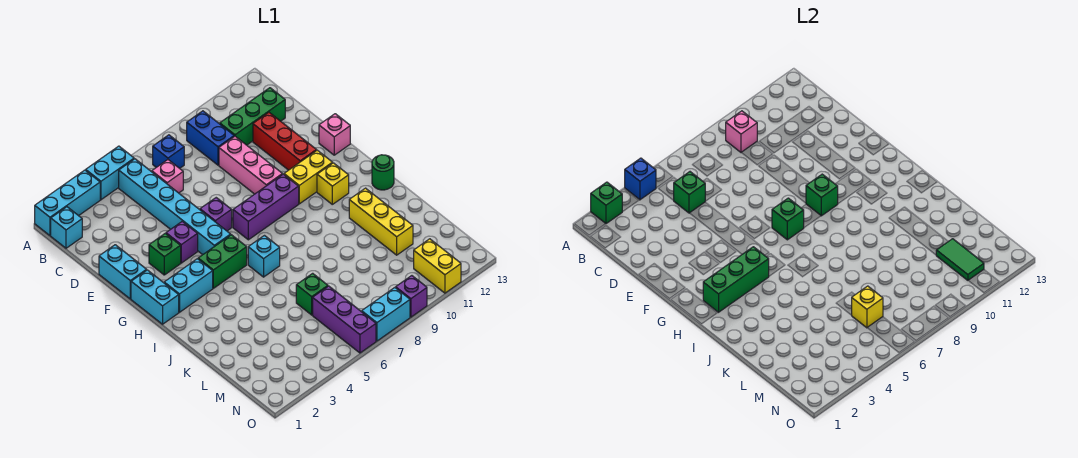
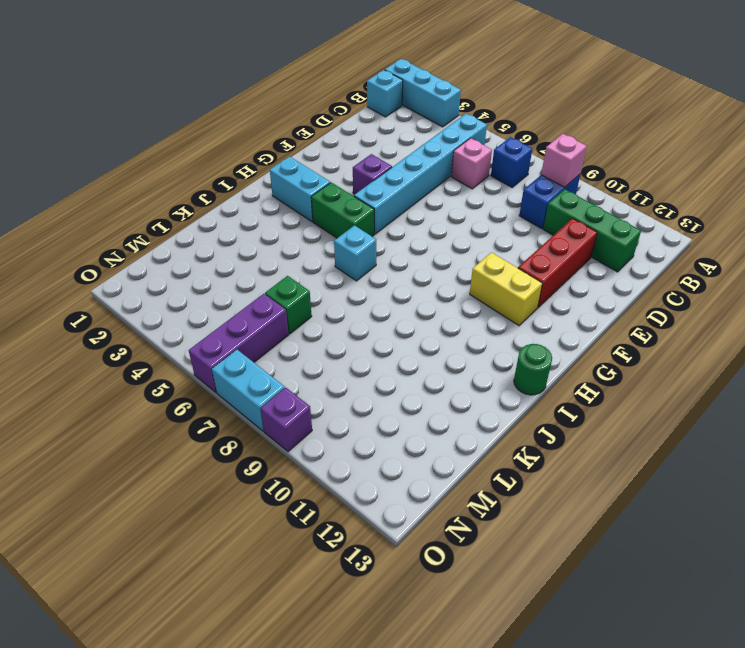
none -> cyan brick A4:A5 level 1
none -> pink brick D9:F9 level 1
none -> cyan brick E1:F1 level 1
none -> green brick F3 level 1

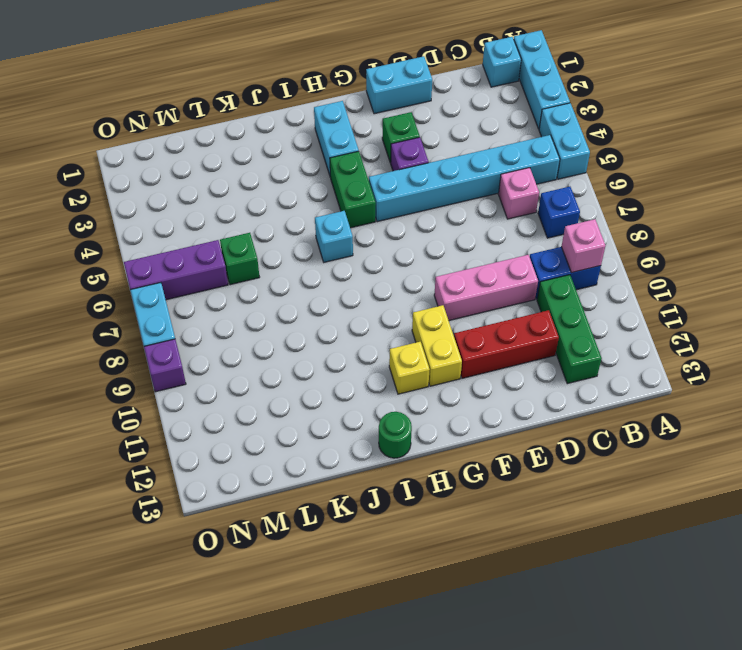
none -> purple brick F6 level 1
none -> pink brick F13 level 1
none -> cyan brick G1:H1 level 1
none -> purple brick G7:G9 level 1

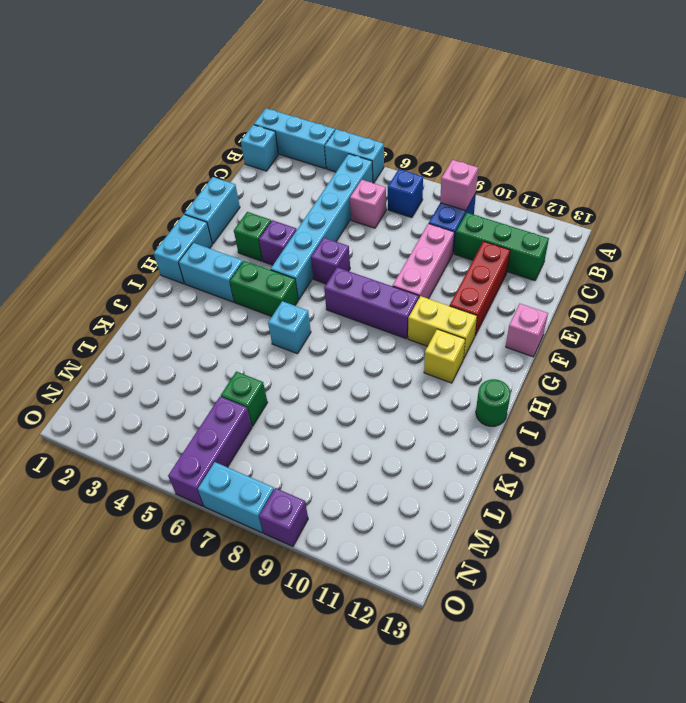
none -> yellow brick J11:L11 level 1
none -> yellow brick N11:O11 level 1
none -> green brick A2 level 2
none -> blue brick A4 level 2

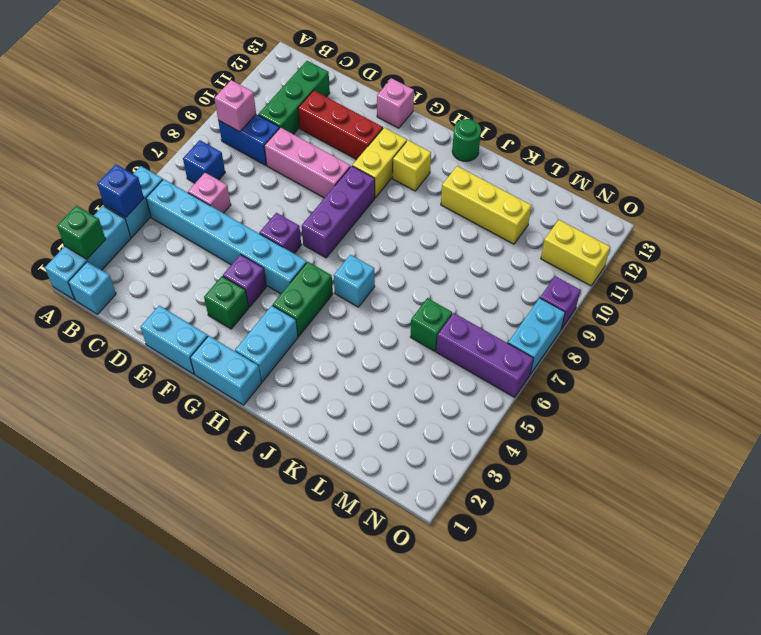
none -> green brick C5 level 2
none -> green brick G7 level 2
none -> green brick G9 level 2
none -> green brick H2:H4 level 2

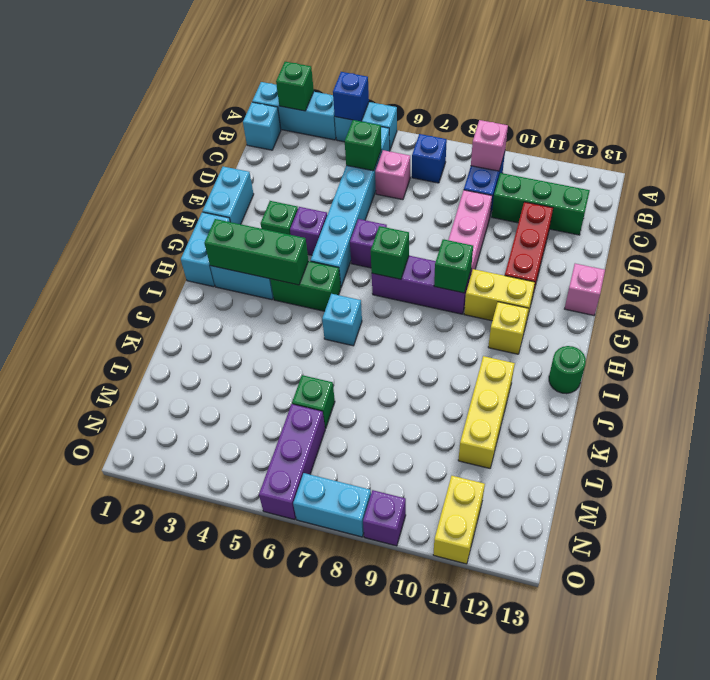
none -> yellow brick M6 level 2
none -> green tile M11:N11 level 2

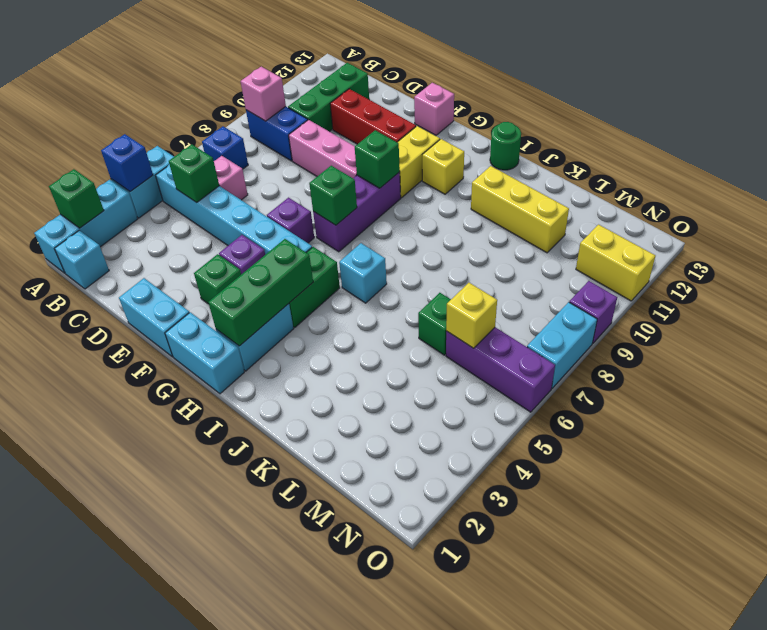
none -> green tile M11:N11 level 2

